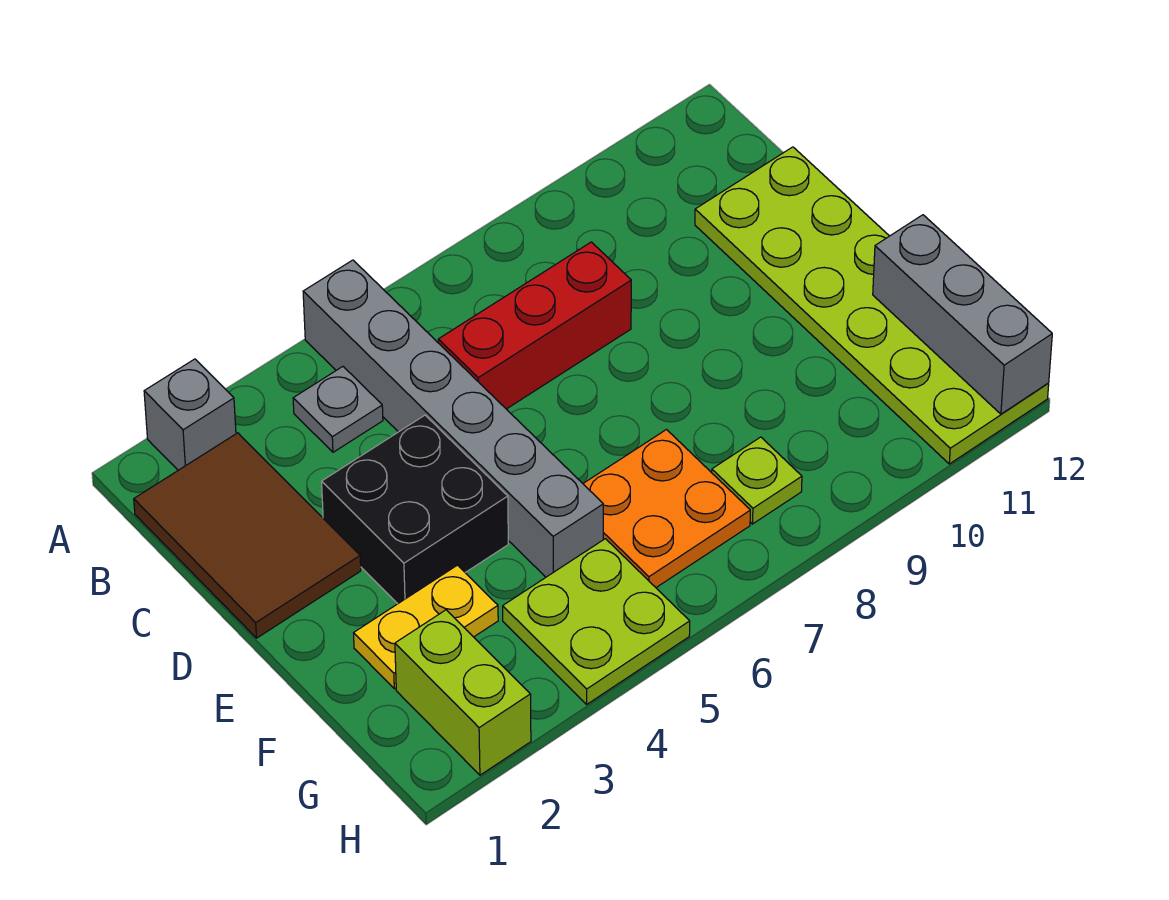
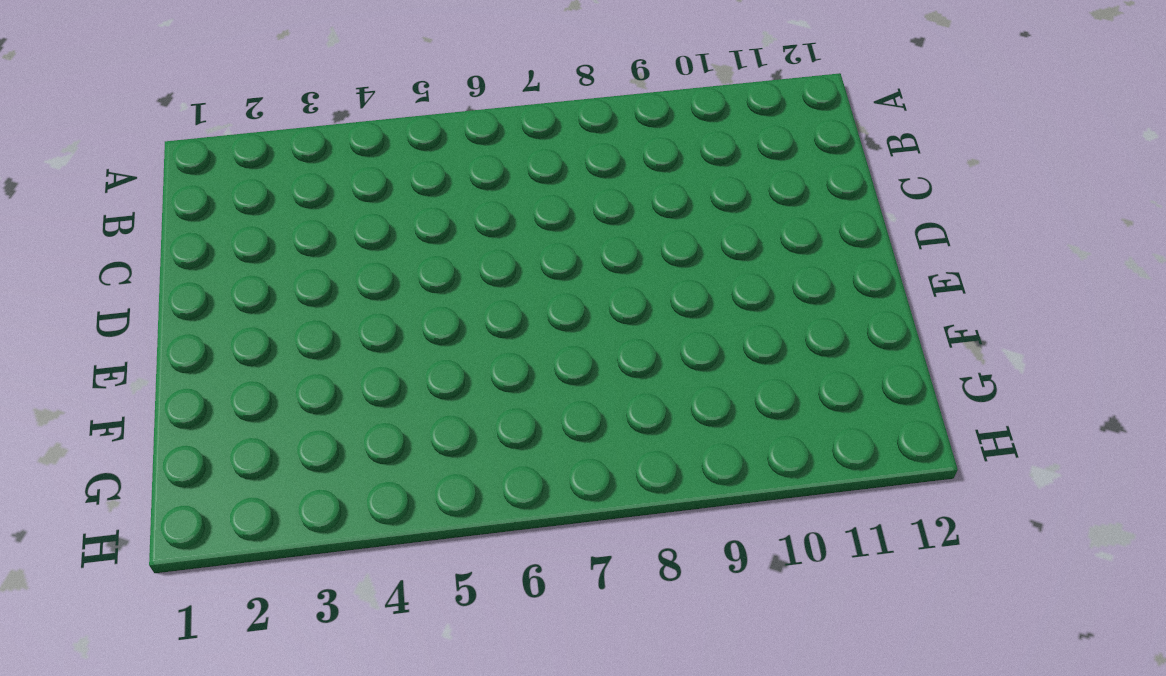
none -> grey brick A2 level 1
none -> grey brick A5:F5 level 1
none -> brown tile B1:D2 level 1

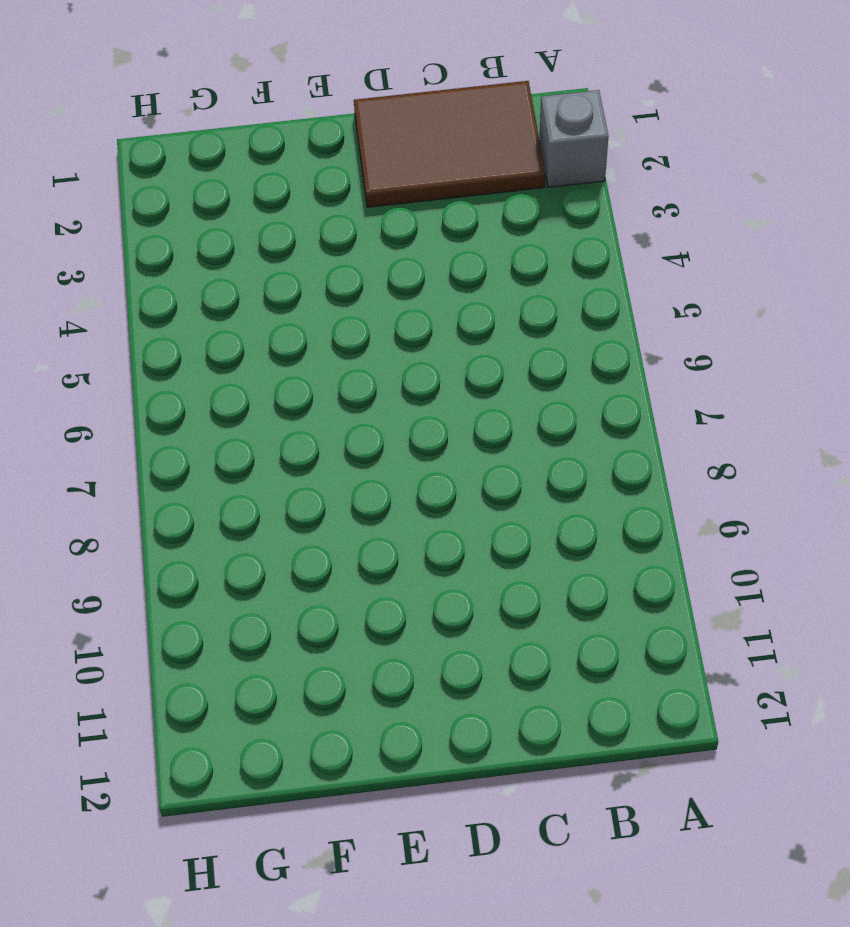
none -> grey brick A5:F5 level 1
none -> grey plate B4 level 1
none -> red brick C6:C8 level 1

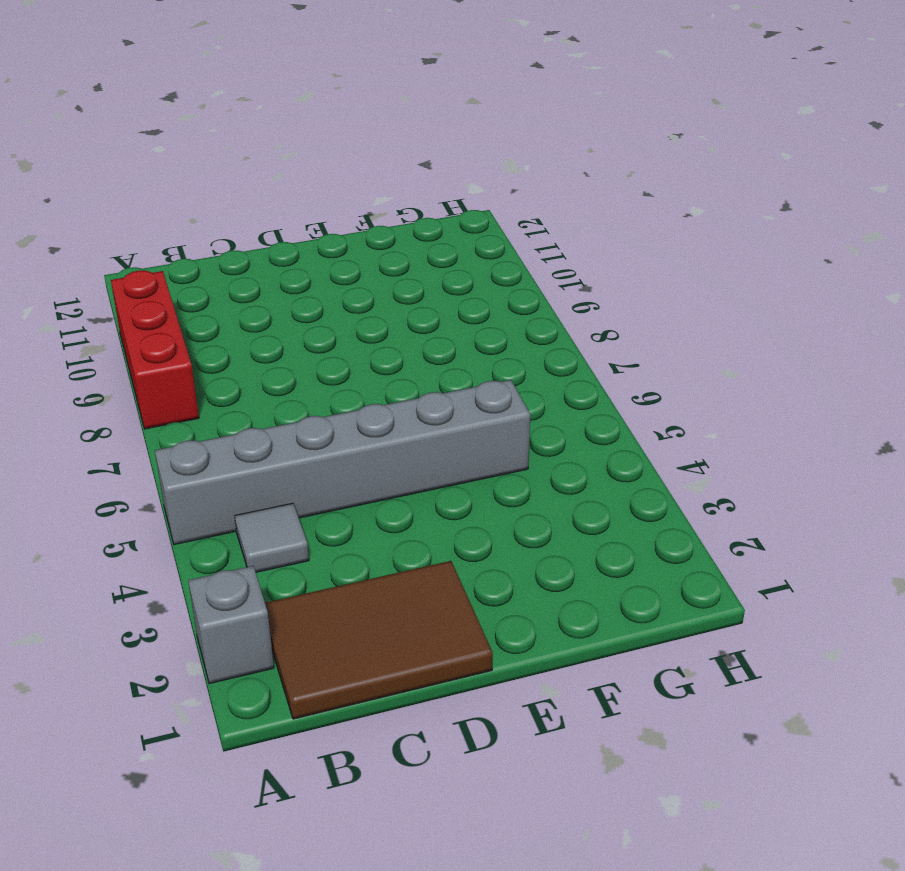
red brick A8:A10 level 1 -> red brick C6:C8 level 1
grey tile B4 level 1 -> grey plate B4 level 1
none -> lime plate C11:H12 level 1
none -> black brick D3:E4 level 1
none -> yellow plate F2:F3 level 1

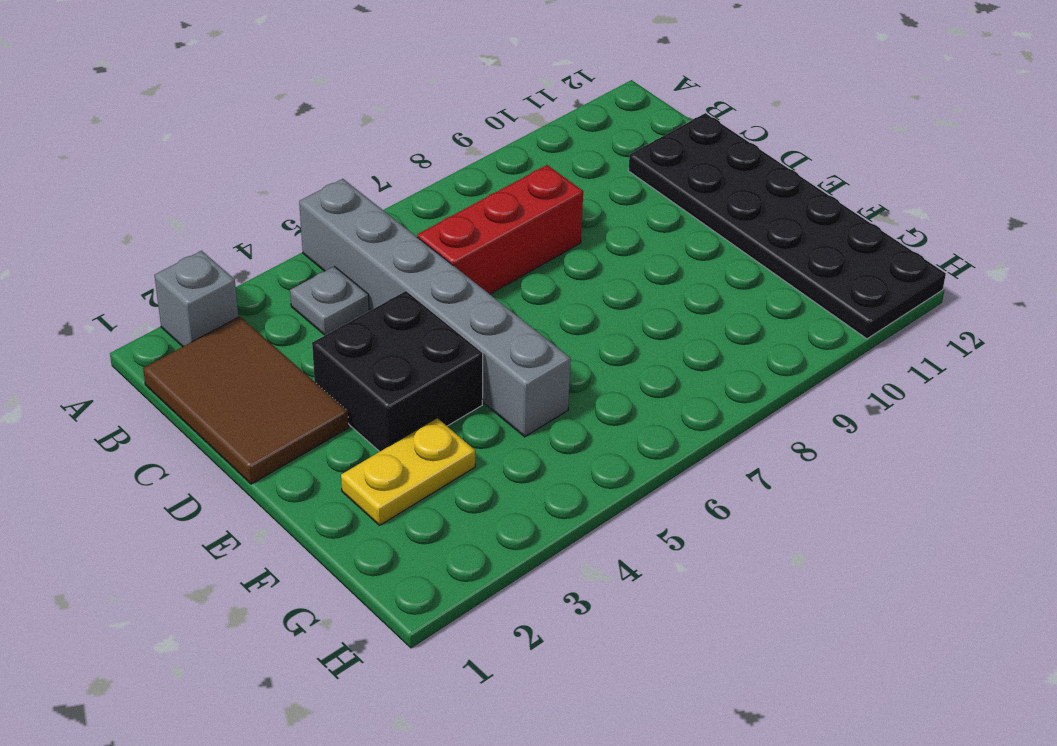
black plate C11:H12 level 1 -> lime plate C11:H12 level 1
none -> orange plate F6:G7 level 1
none -> lime brick G2:H2 level 1
none -> lime plate G4:H5 level 1

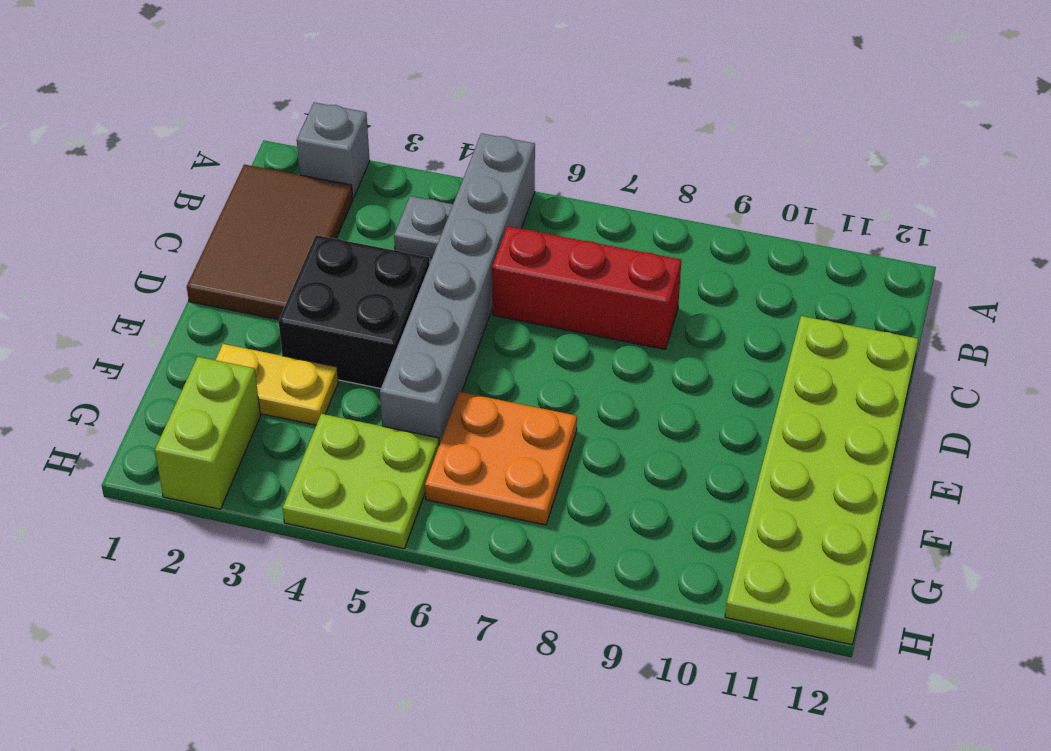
none -> lime plate G8 level 1
none -> grey brick F12:H12 level 2

